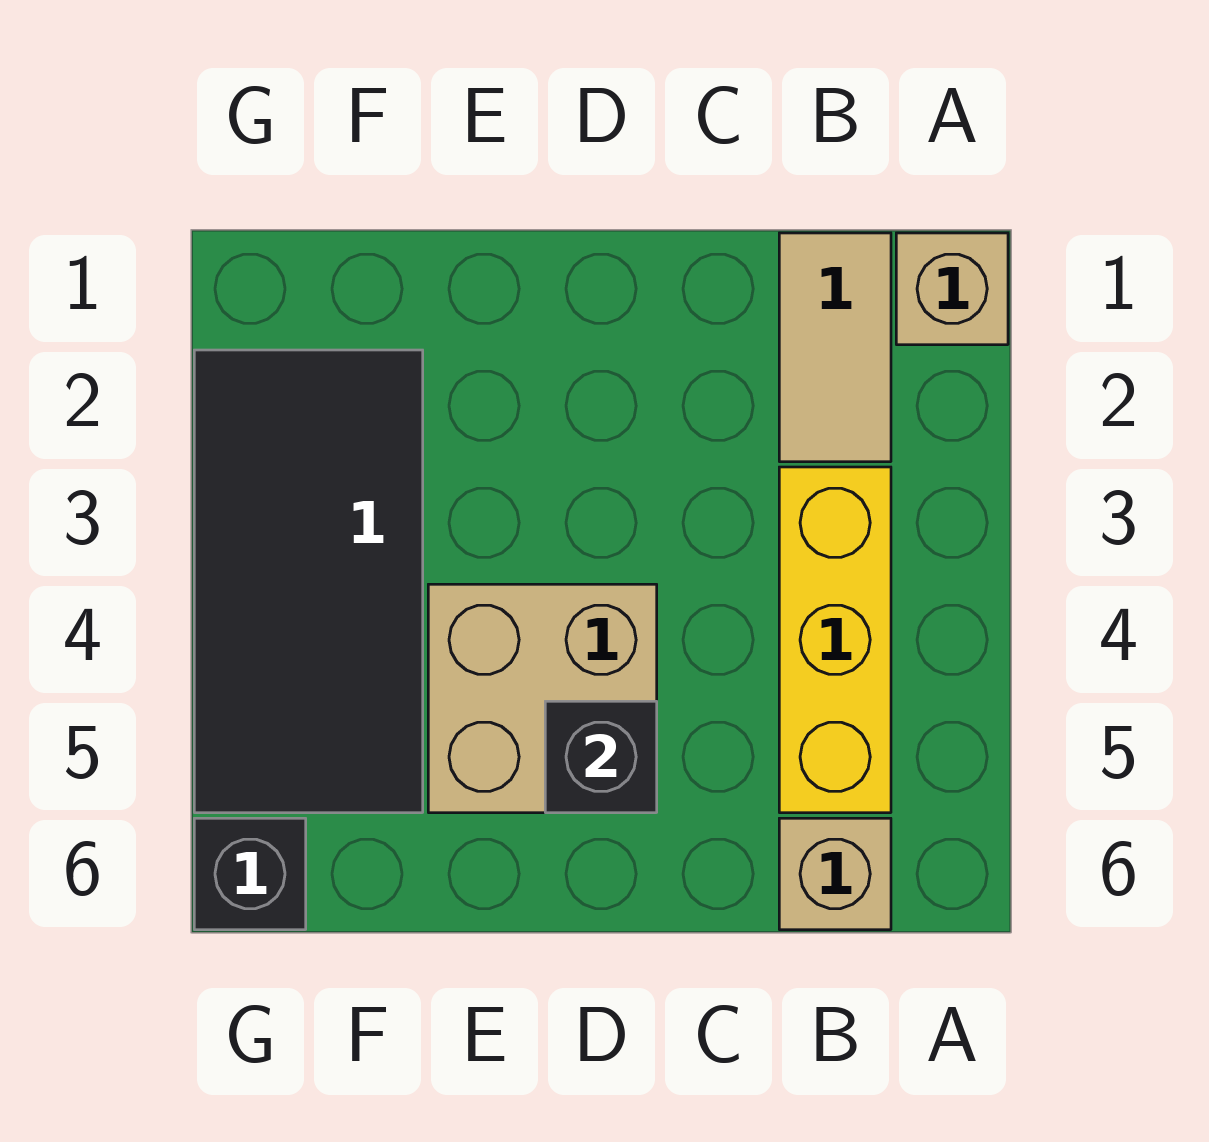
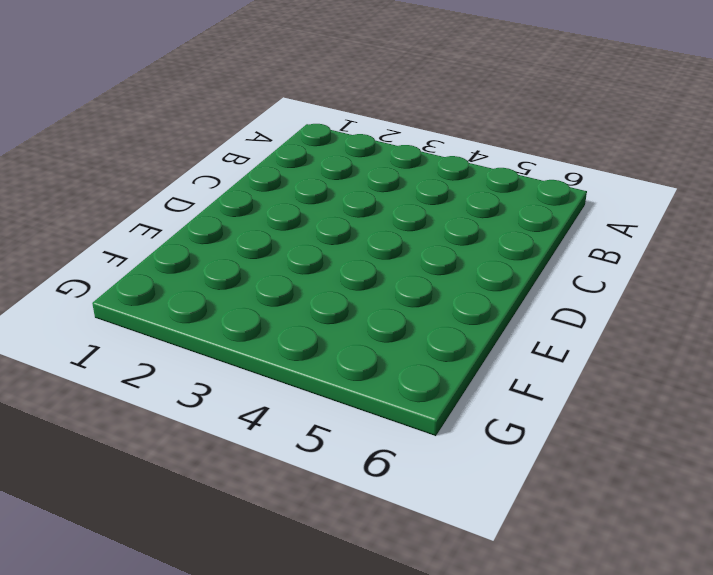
none -> tan brick A1 level 1
none -> tan tile B1:B2 level 1

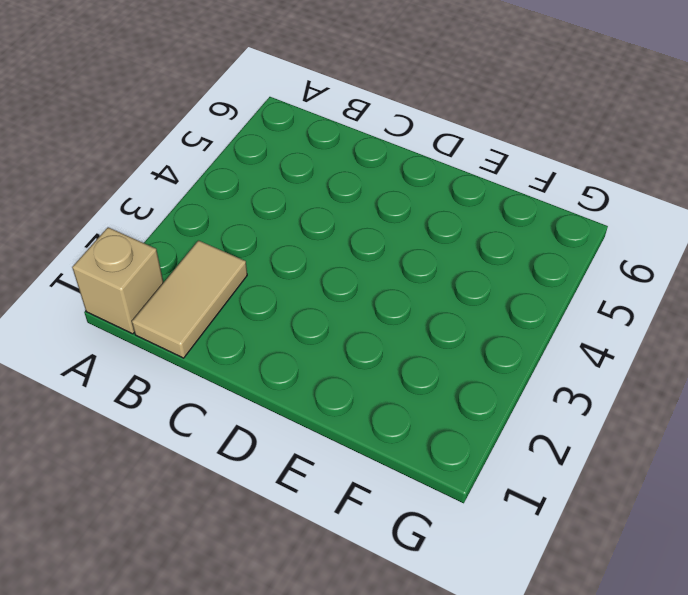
none -> yellow brick B3:B5 level 1
none -> tan brick B6 level 1

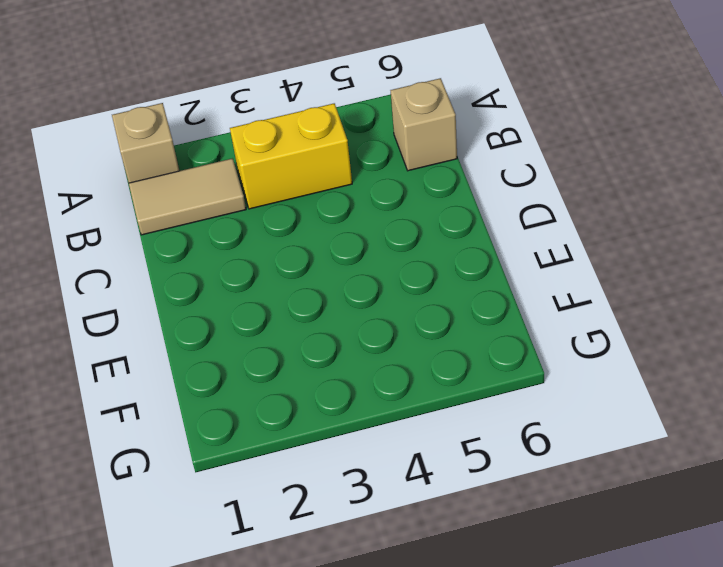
yellow brick B3:B4 level 1 -> yellow brick B3:B5 level 1
none -> tan brick D4:E5 level 1
none -> black tile F2:G5 level 1

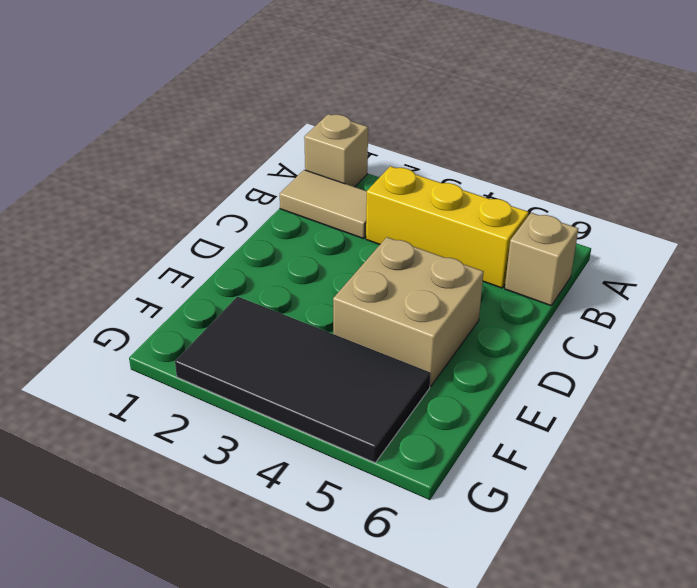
none -> black brick G6 level 1
none -> black brick D5 level 2

